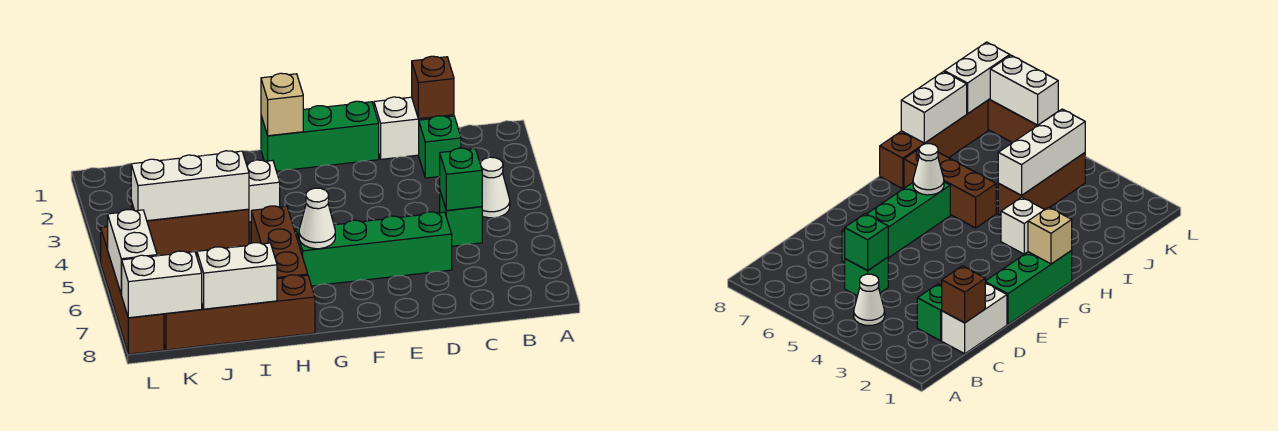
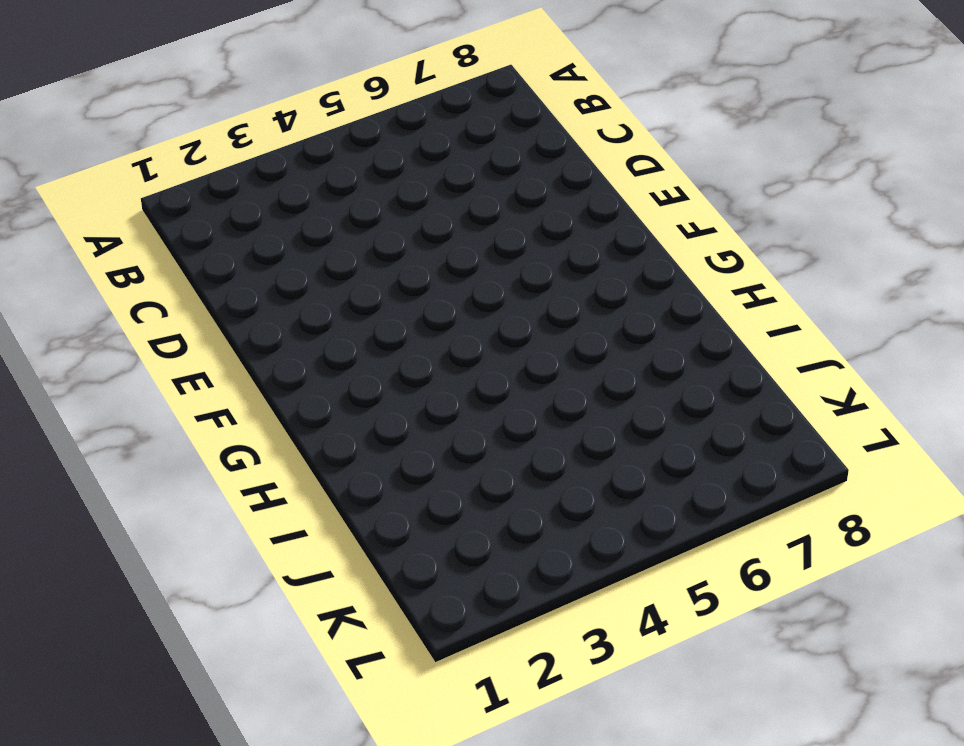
none -> white cone B4 level 1
none -> white brick C1:D1 level 1
none -> green brick C2 level 1

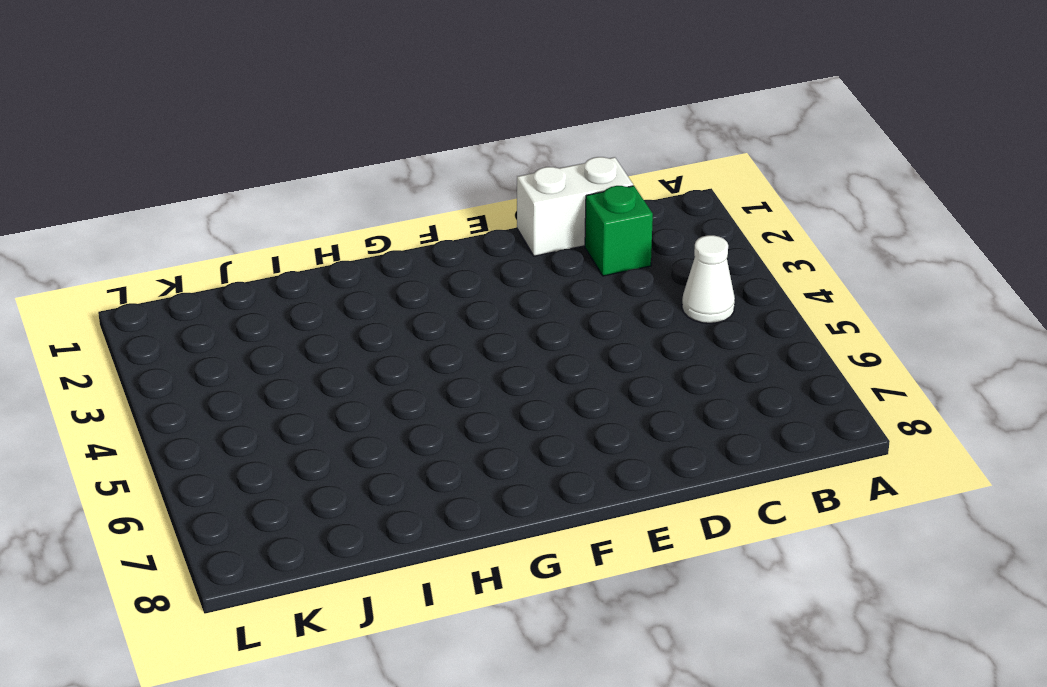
none -> green brick C5 level 1
none -> green brick D6:G6 level 1
none -> green brick E1:G1 level 1

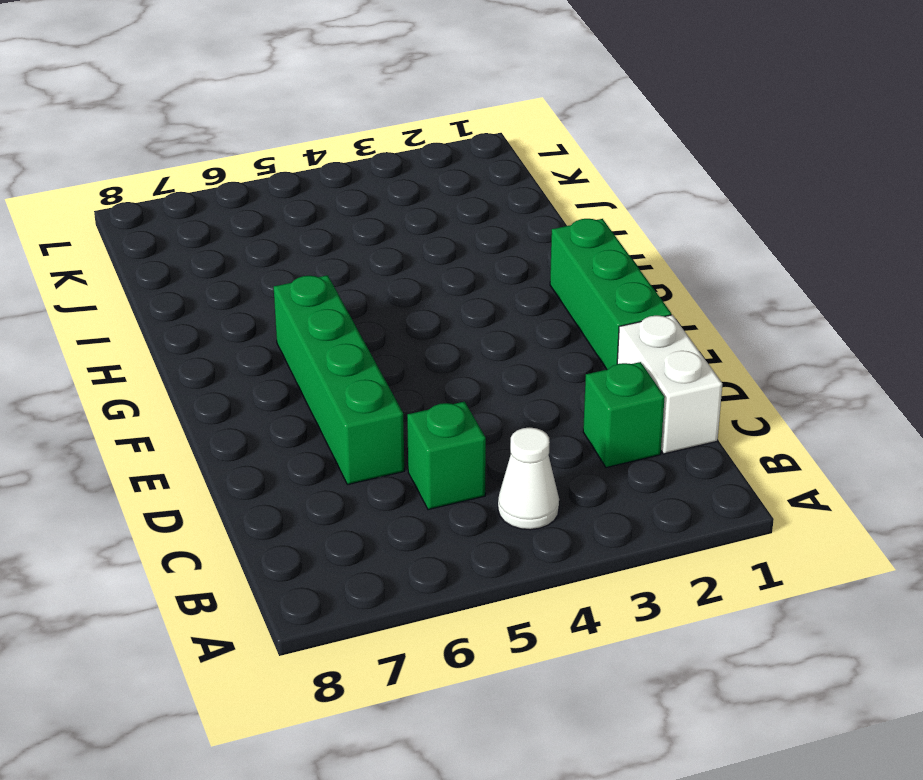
none -> white brick H3 level 1
none -> brown brick H5:H7 level 1
none -> brown brick H8:K8 level 1

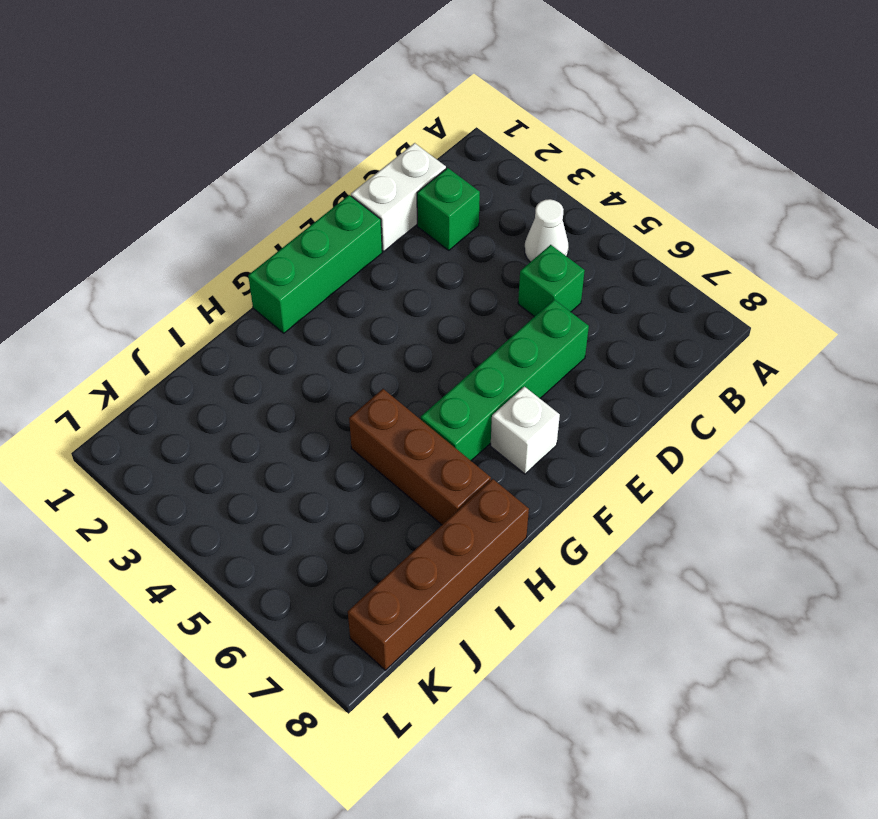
white brick F7 level 1 -> white brick H3 level 1
none -> brown brick I4:K4 level 1
none -> brown brick L5:L8 level 1
none -> brown brick C1 level 2

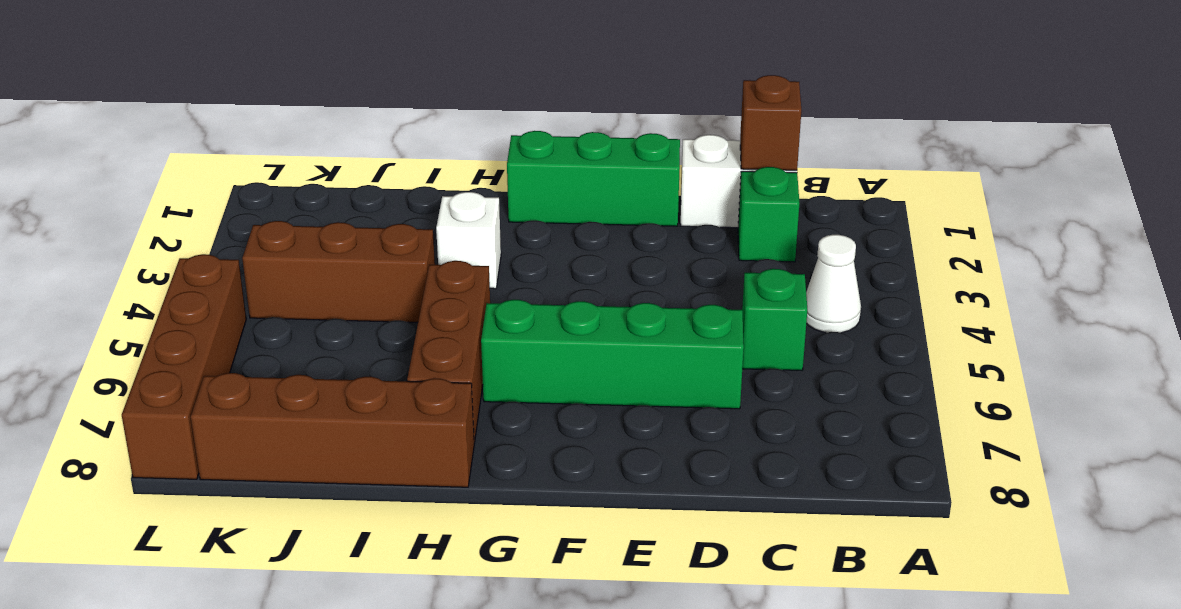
none -> green brick C5 level 2
none -> tan brick G1 level 2
none -> white cone G6 level 2

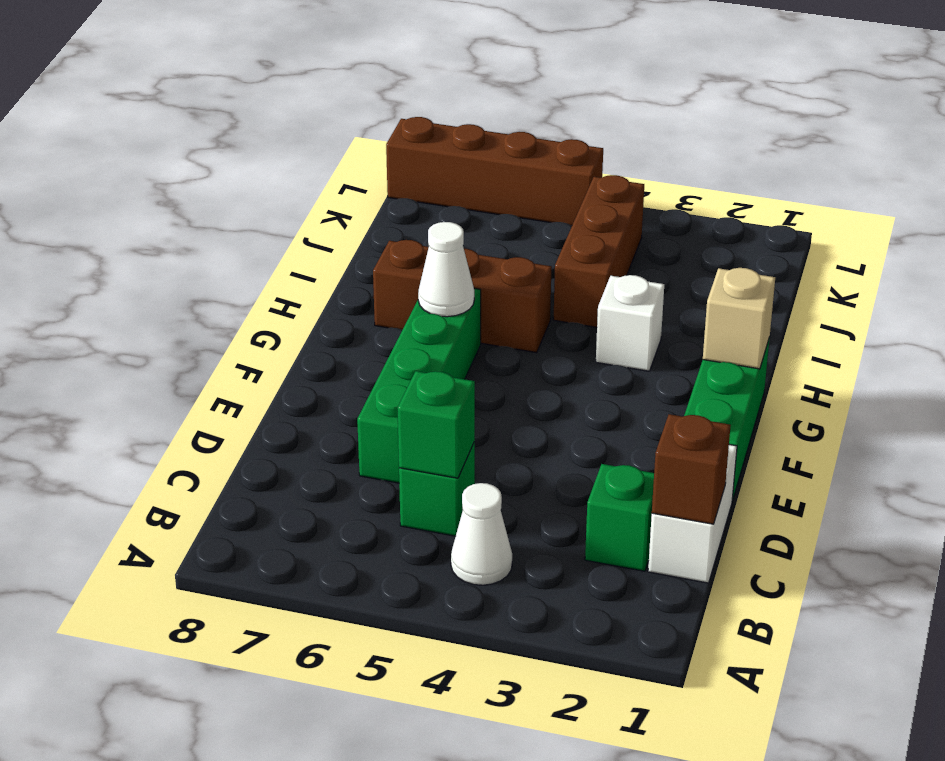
none -> brown brick H8:K8 level 1
none -> white brick I4:K4 level 2
none -> white brick I8:J8 level 2

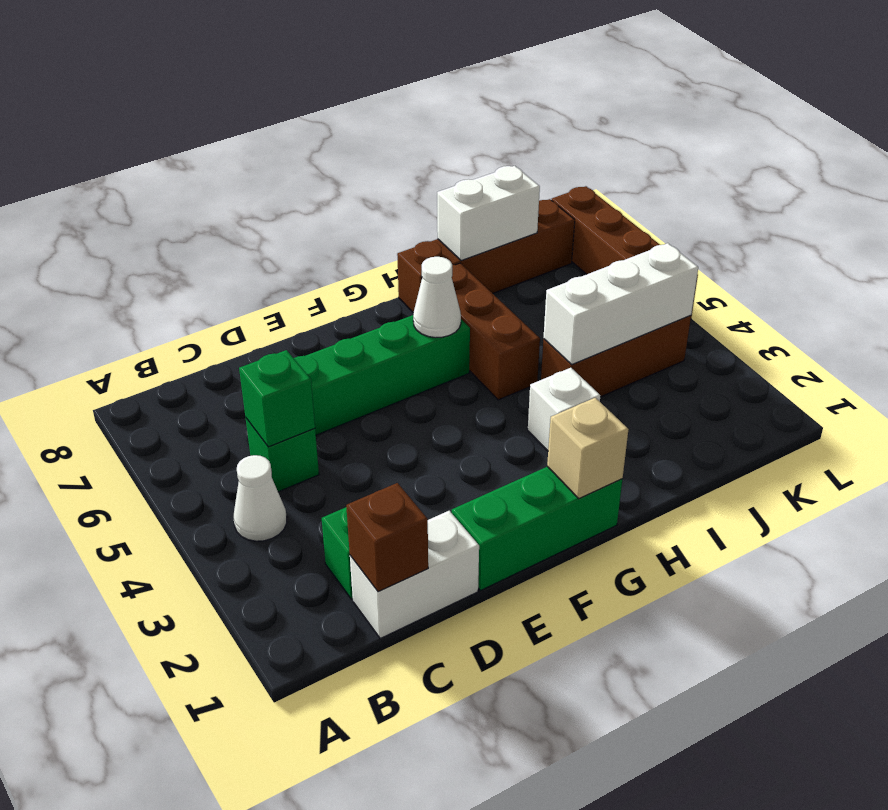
none -> white brick K8:L8 level 2
none -> white brick L6:L7 level 2

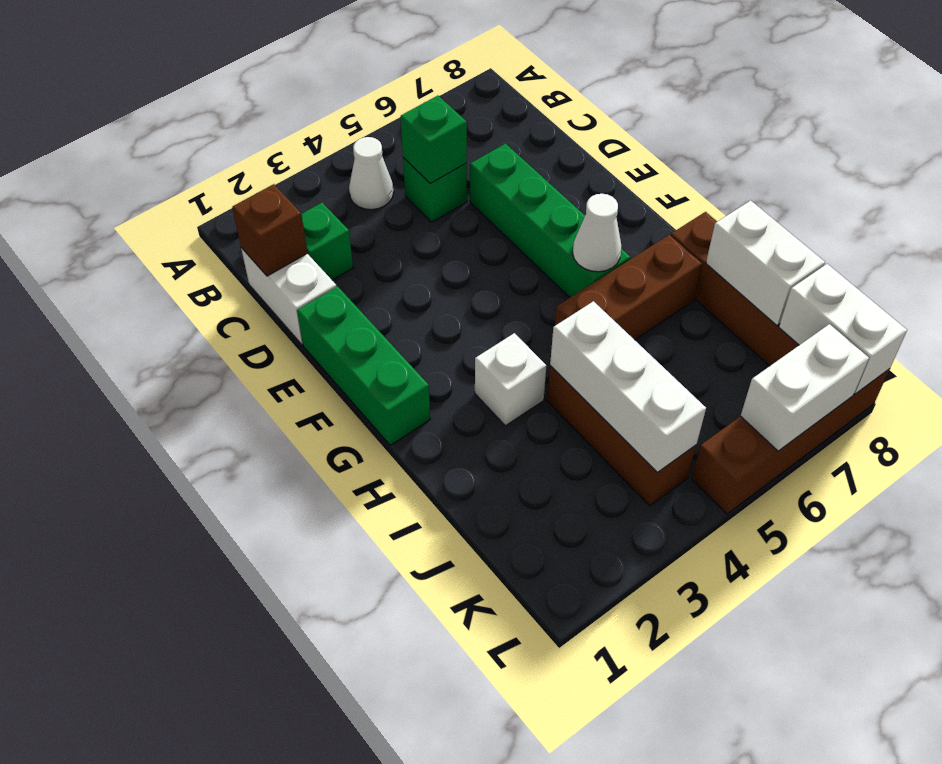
none -> tan brick G1 level 2

